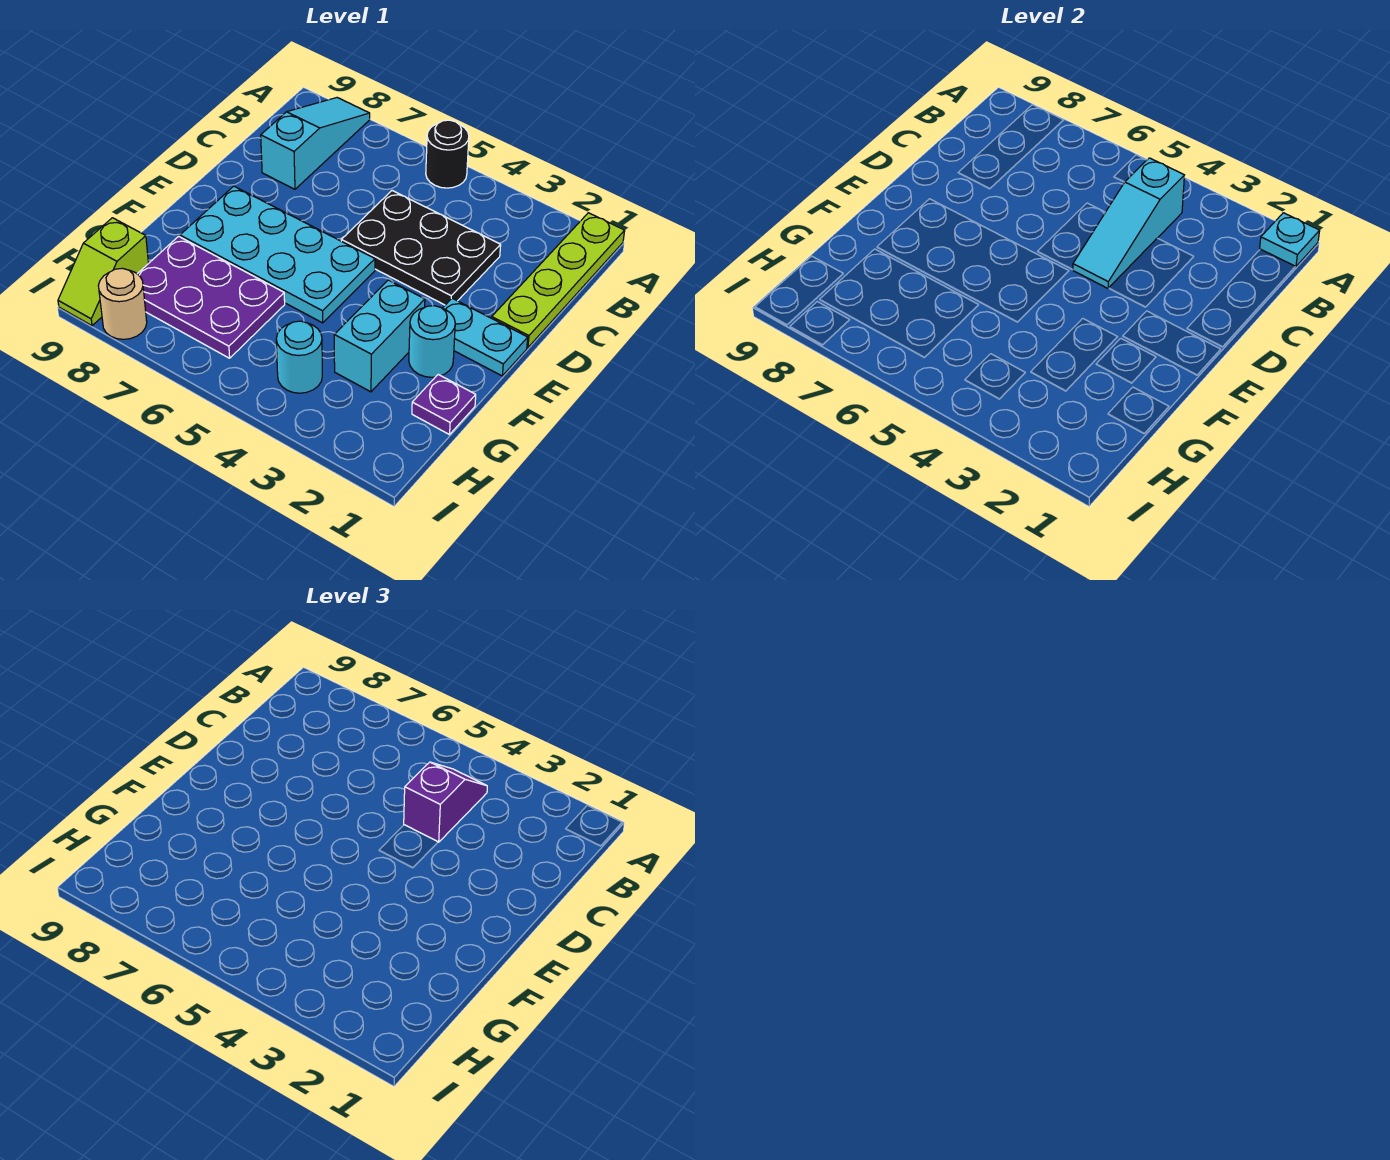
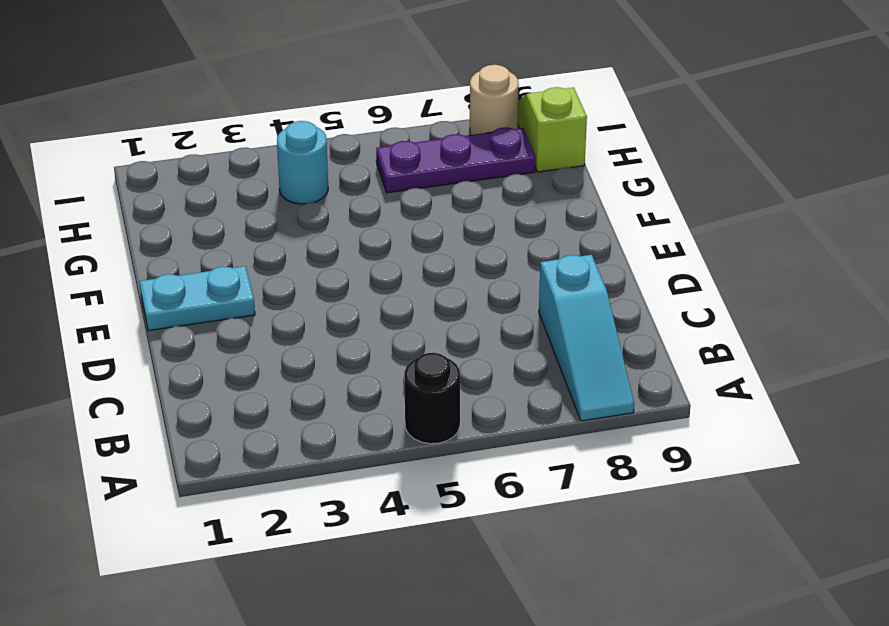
purple plate H6:H8 level 1 -> purple plate G6:H8 level 1
none -> lime plate A1:D1 level 1
none -> black plate C3:D5 level 1
none -> cyan plate E5:F8 level 1

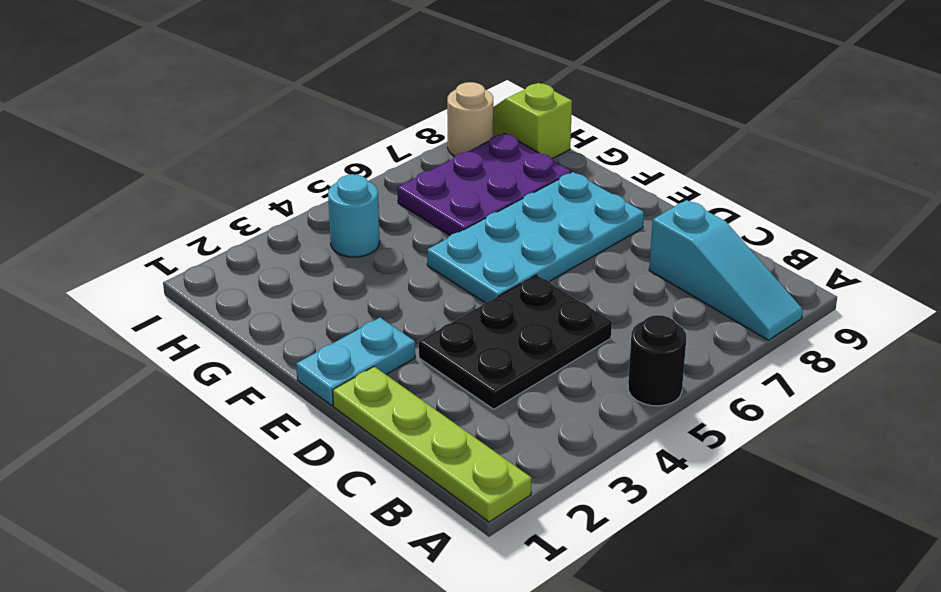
none -> cyan round brick F2 level 1
none -> cyan brick F3:G3 level 1
none -> purple plate G1 level 1

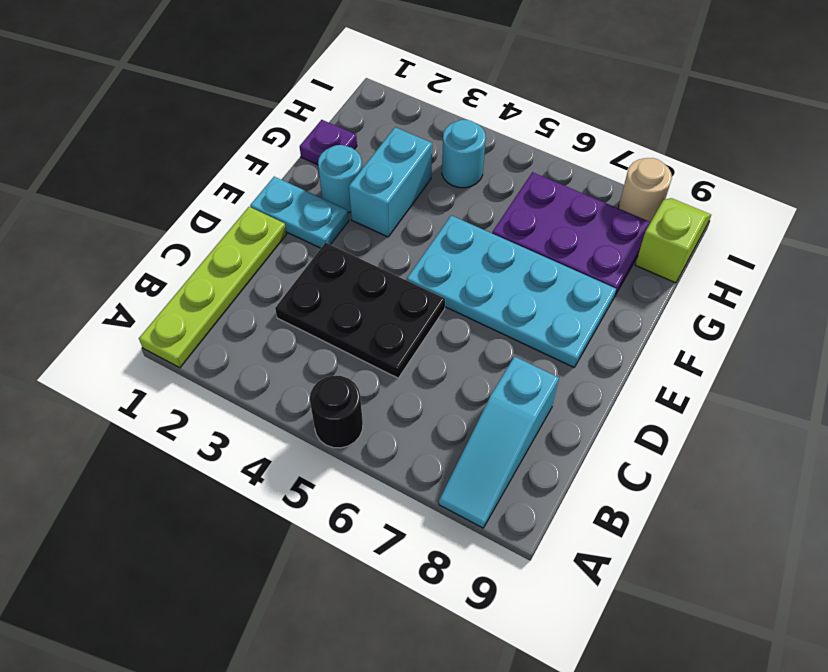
none -> cyan plate A1 level 2
none -> cyan slope B4:D4 level 2 top B
none -> purple slope B4:C4 level 3 top C

